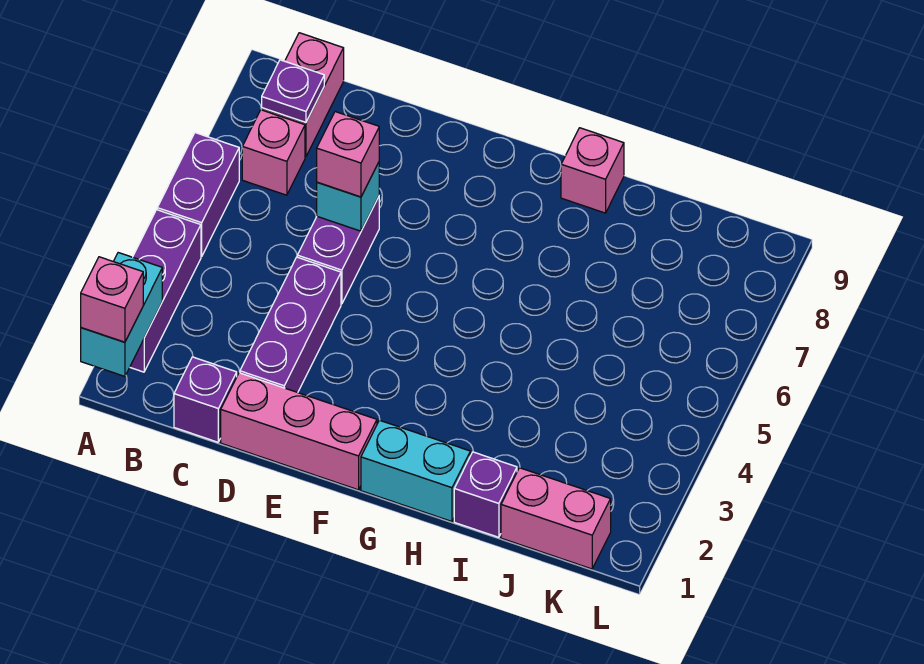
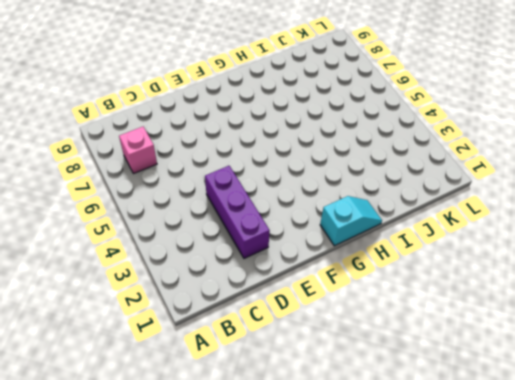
cyan slope G1:H1 level 1 top G -> cyan brick G1:H1 level 1
none -> purple brick A2:A4 level 1
none -> purple brick A5:A6 level 1
none -> pink brick B8:B9 level 1

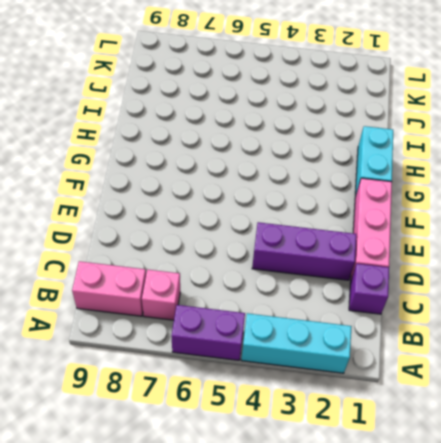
cyan brick A2:A4 level 1 -> purple brick A2:A4 level 1
none -> purple brick D5:D6 level 1
none -> pink brick H9 level 1
none -> purple brick I1 level 1

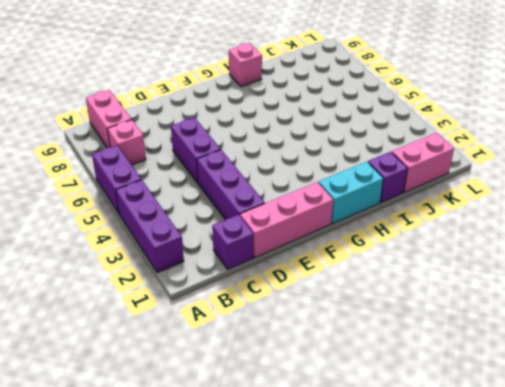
none -> cyan brick A1:A2 level 2
none -> purple plate B8 level 2
none -> cyan brick D6 level 2

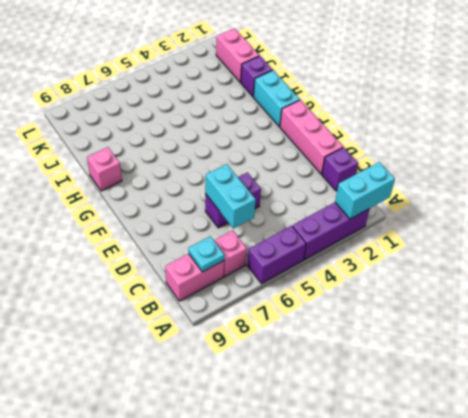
cyan plate B8 level 2 -> purple plate B8 level 2
cyan brick C6:D6 level 2 -> cyan brick D6 level 2
none -> purple brick D2:D4 level 1
none -> pink brick A1 level 3
none -> pink brick D6 level 3

